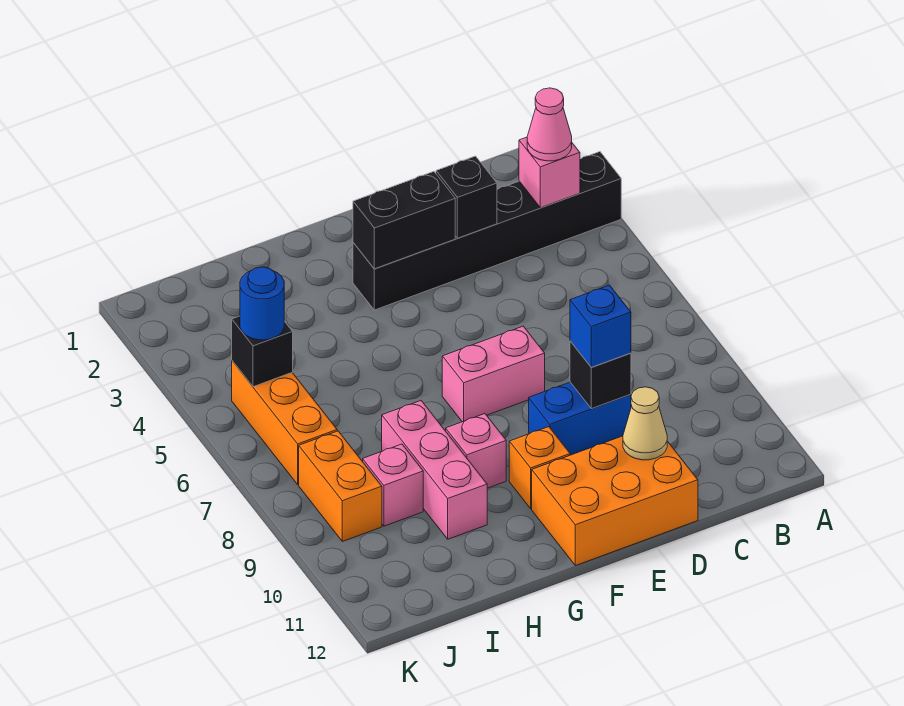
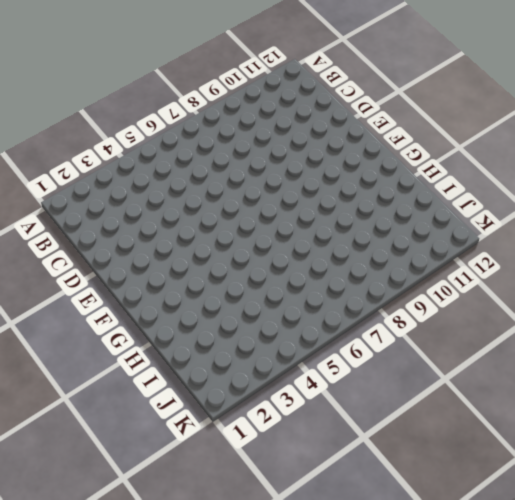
none -> black brick A3:F3 level 1
none -> blue brick D9:E9 level 1
none -> orange brick D11:F12 level 1

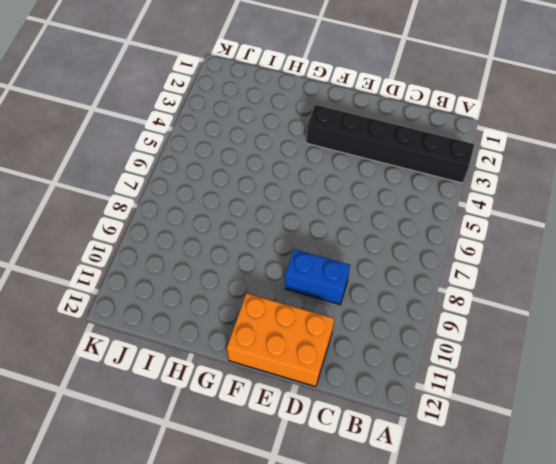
none -> pink brick E7:F7 level 1
none -> orange brick F10 level 1
none -> pink brick G9 level 1

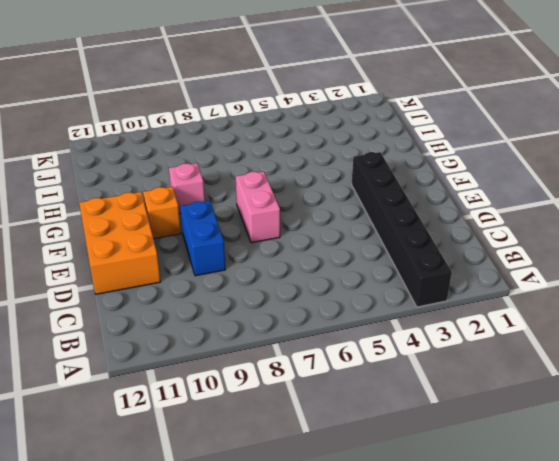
none -> pink brick H8:H10 level 1
none -> pink brick I9 level 1
none -> orange brick J5:J7 level 1

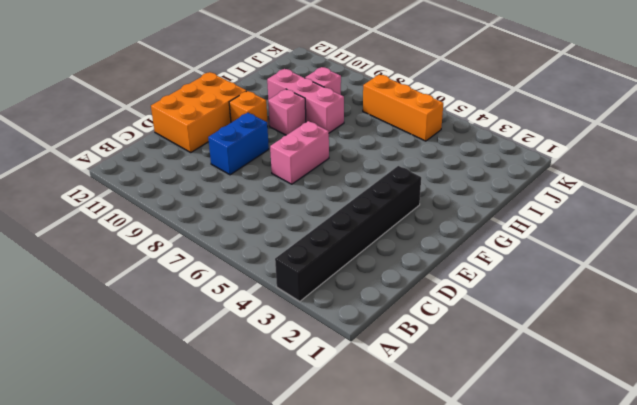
none -> orange brick J8:J9 level 1
none -> pink brick B3 level 2
none -> black brick D3 level 2

